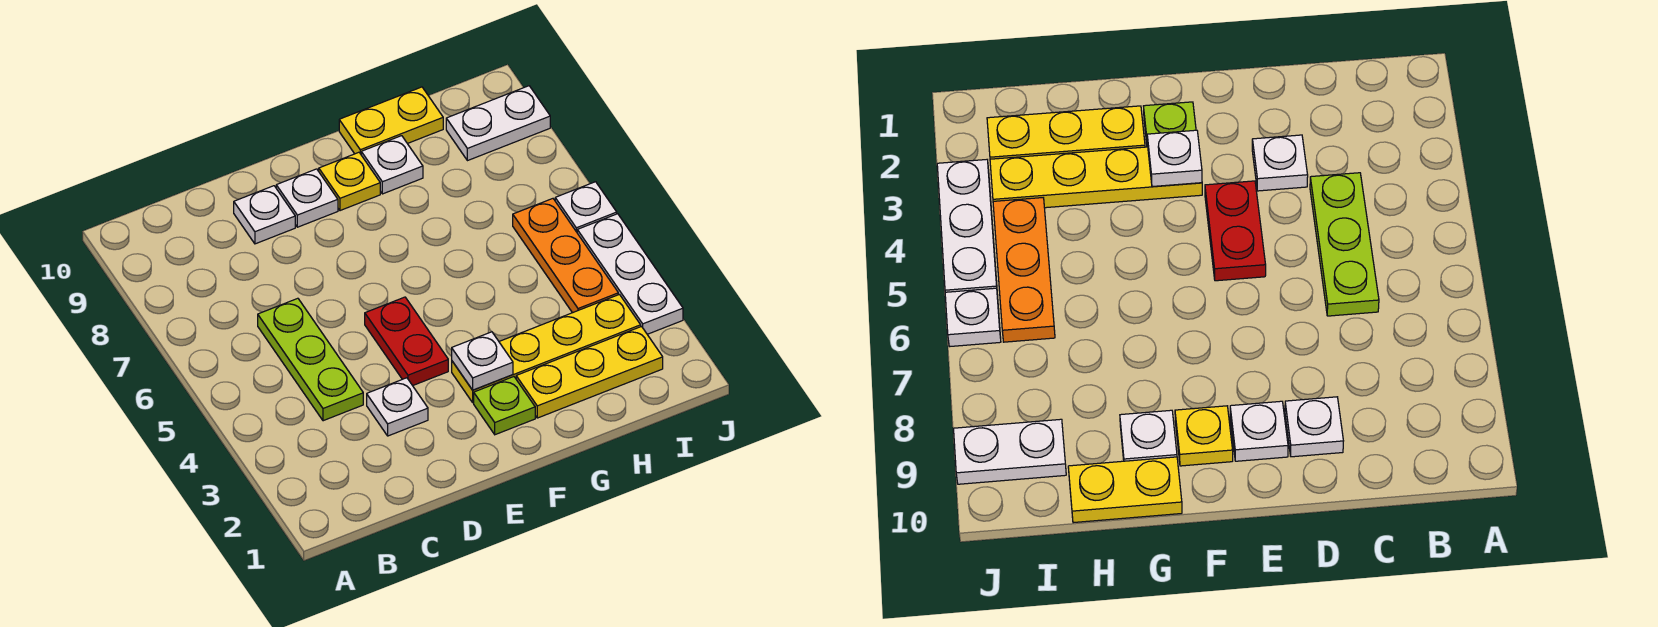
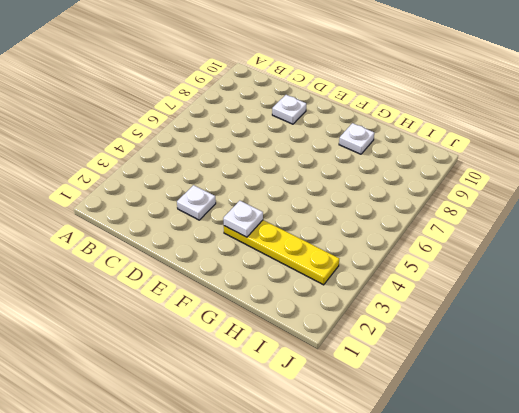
none -> lime plate C4:C6 level 1
none -> red plate E4:E5 level 1
none -> white plate E9 level 1

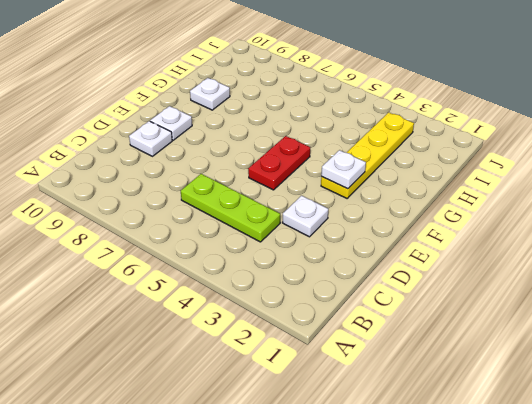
red plate E5:F5 level 1 -> red plate E4:E5 level 1
none -> lime plate F2 level 1
none -> yellow plate F9 level 1
none -> yellow plate G2:I2 level 1

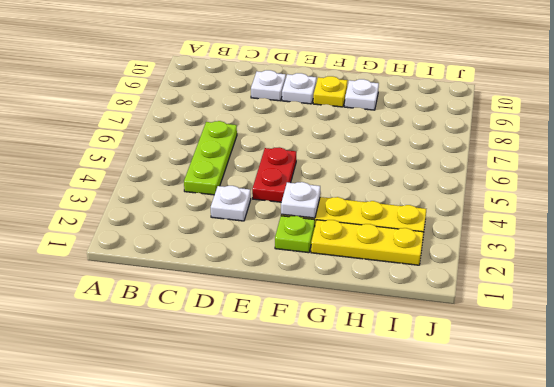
none -> yellow plate G10:H10 level 1
none -> orange plate I4:I6 level 1
none -> white plate I9:J9 level 1

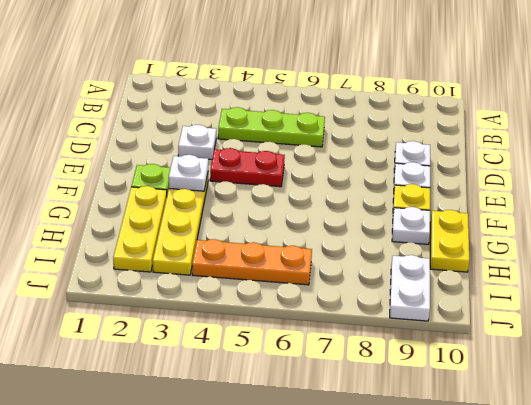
none -> white plate J3:J5 level 1
none -> white plate J6 level 1

